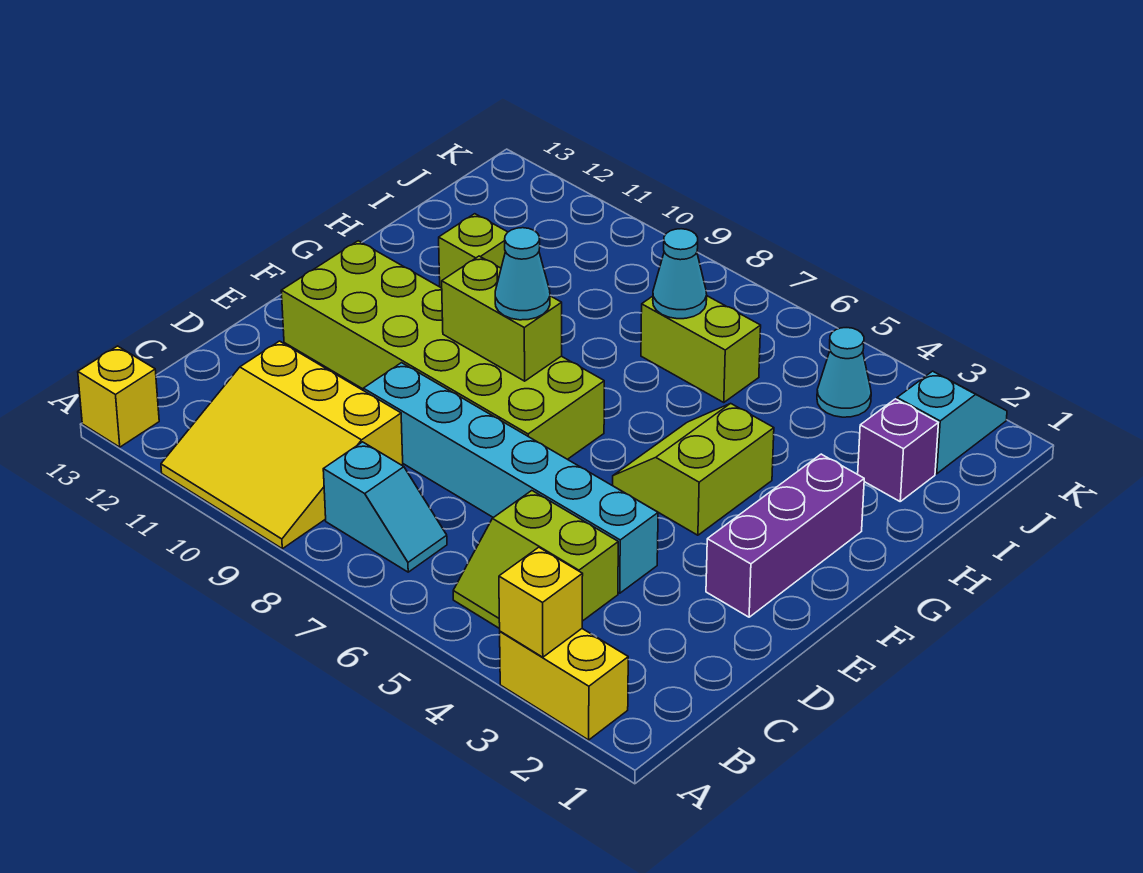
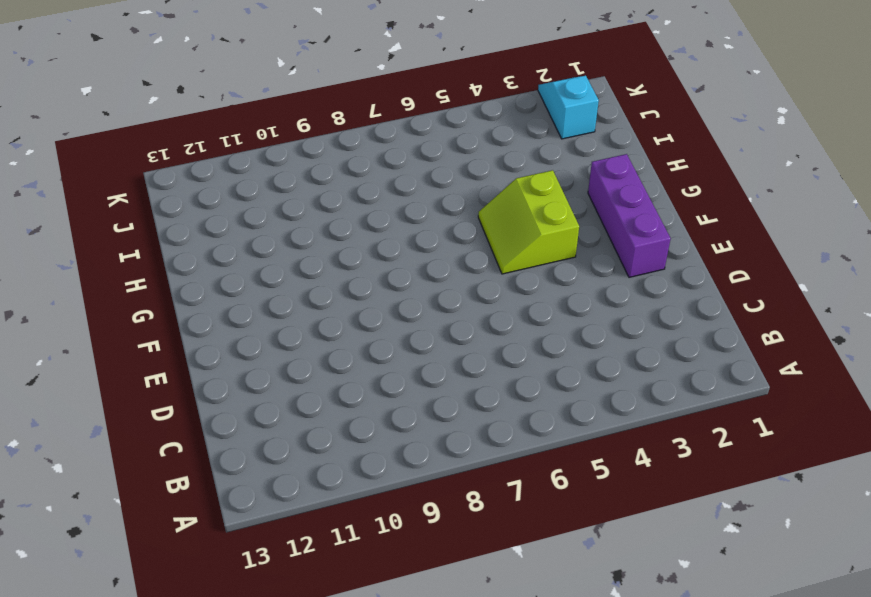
none -> yellow brick A2:A3 level 1
none -> yellow slope A9:C11 level 1 top C
none -> yellow brick A13 level 1

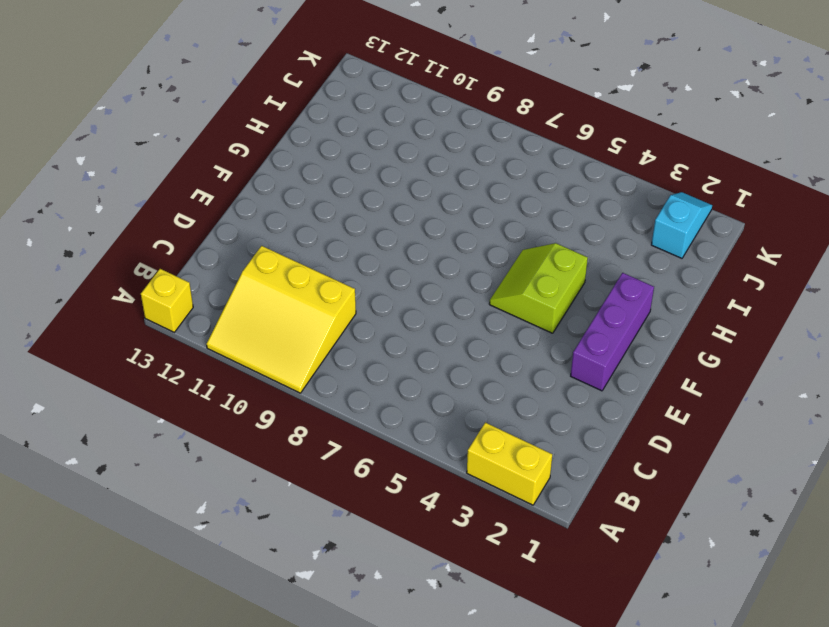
none -> lime slope B4:C5 level 1 top C
none -> cyan slope B7:B8 level 1 top 8
none -> cyan brick D4:D9 level 1

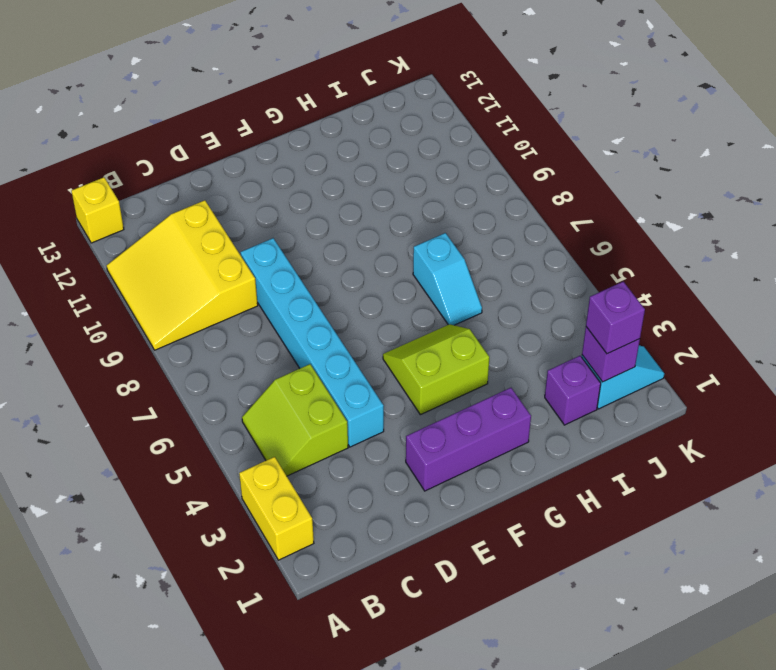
cyan slope H6:H7 level 1 top 7 -> cyan slope B7:B8 level 1 top 8
purple brick J2 level 2 -> none
purple brick J2 level 3 -> none
none -> lime brick E7:F12 level 1
none -> lime brick H11 level 1
none -> lime brick I6:I7 level 1

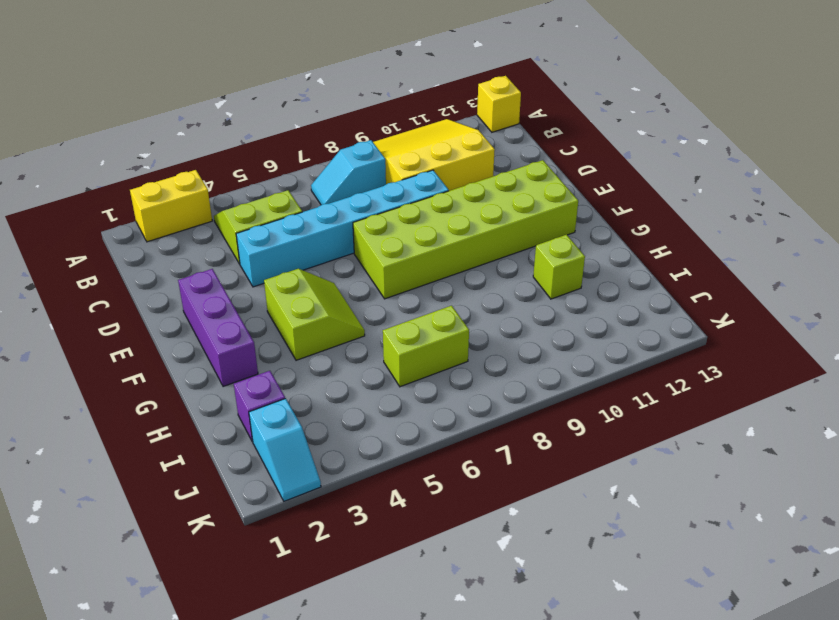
none -> cyan cone J4 level 1
none -> yellow brick A3 level 2
none -> lime brick F8:F9 level 2

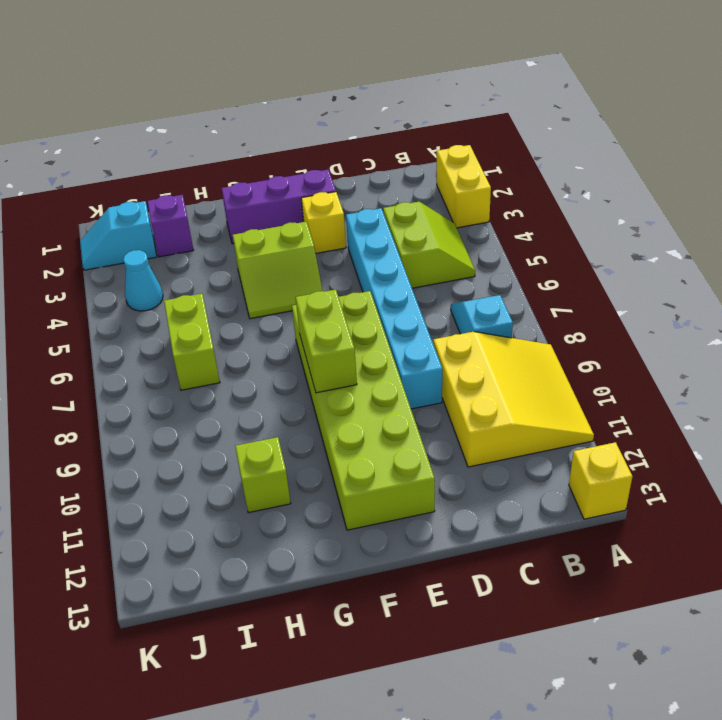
yellow brick E3 level 1 -> yellow brick A3 level 2
none -> cyan cone I7 level 2
none -> cyan cone F8 level 3

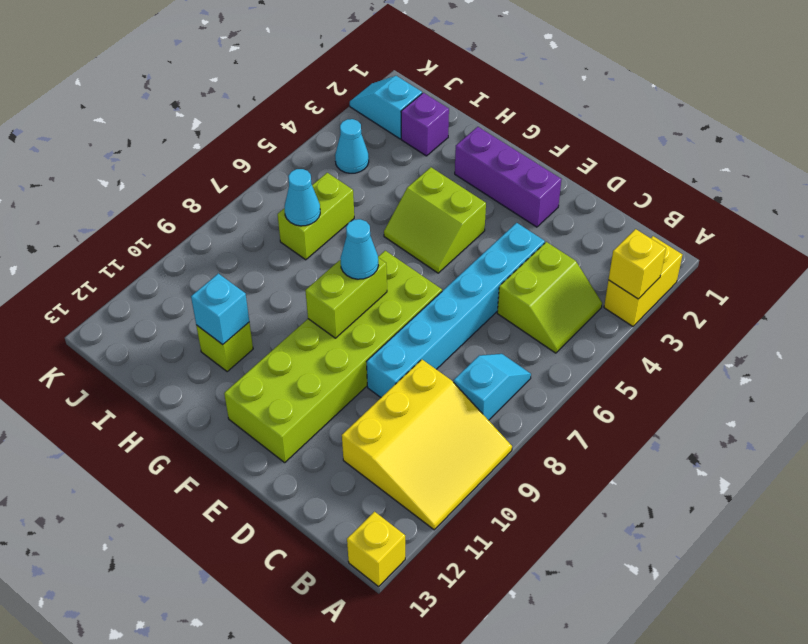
cyan brick H11 level 2 -> none

